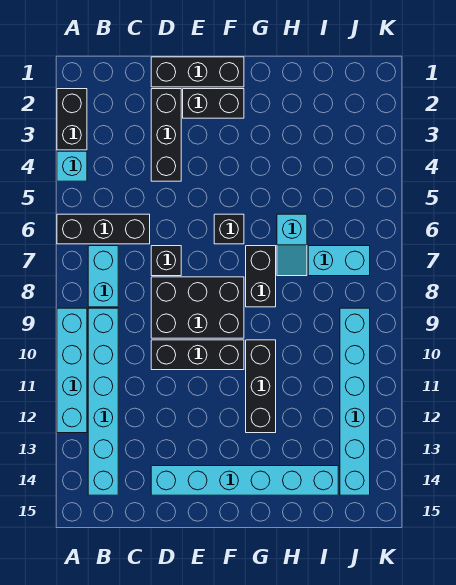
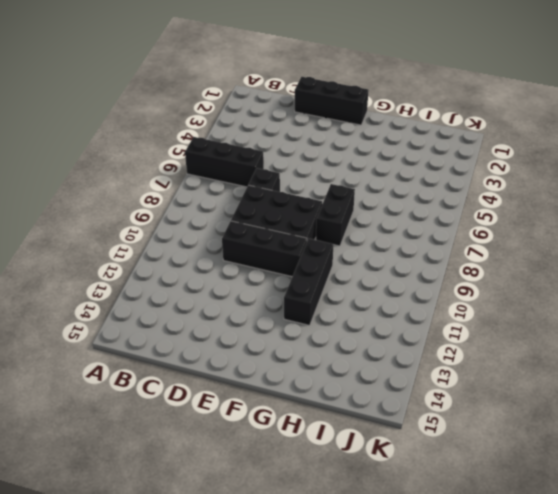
none -> black brick A2:A3 level 1
none -> cyan brick A4 level 1
none -> cyan brick A9:A12 level 1

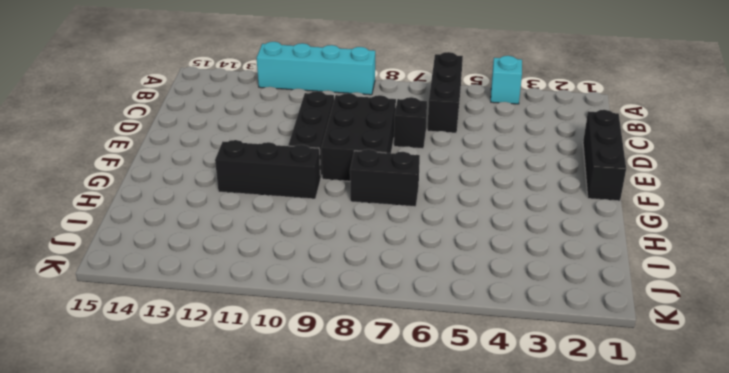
none -> black brick A2:A3 level 1
none -> cyan brick B7:B8 level 1
none -> cyan brick B9:B14 level 1

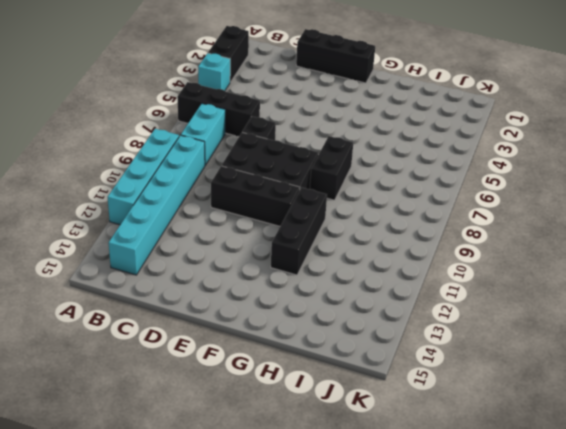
none -> black brick D2:D4 level 1
none -> cyan brick D14:I14 level 1
none -> black brick E2:F2 level 1

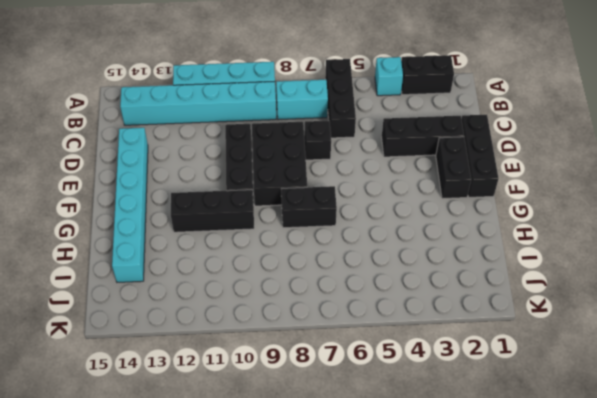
none -> black brick F6 level 1
none -> cyan slope H6:H7 level 1 top 6
none -> cyan brick I7:J7 level 1

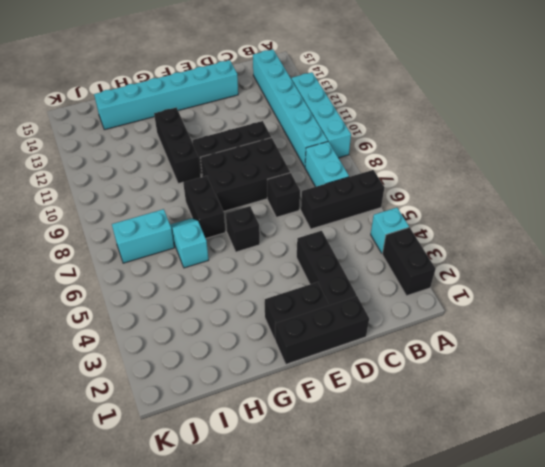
none -> cyan brick J9:J14 level 1

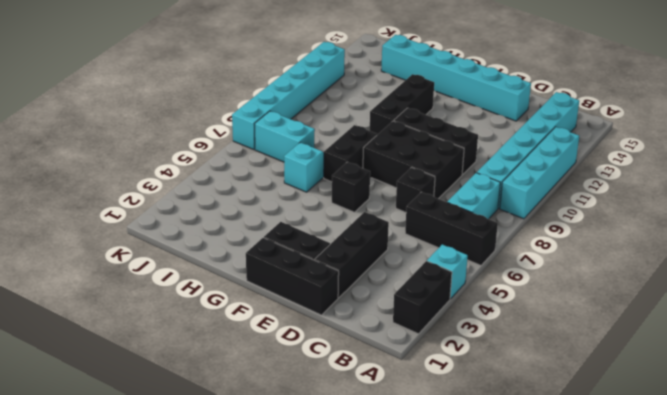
cyan brick K7:K12 level 1 -> cyan brick J9:J14 level 1

